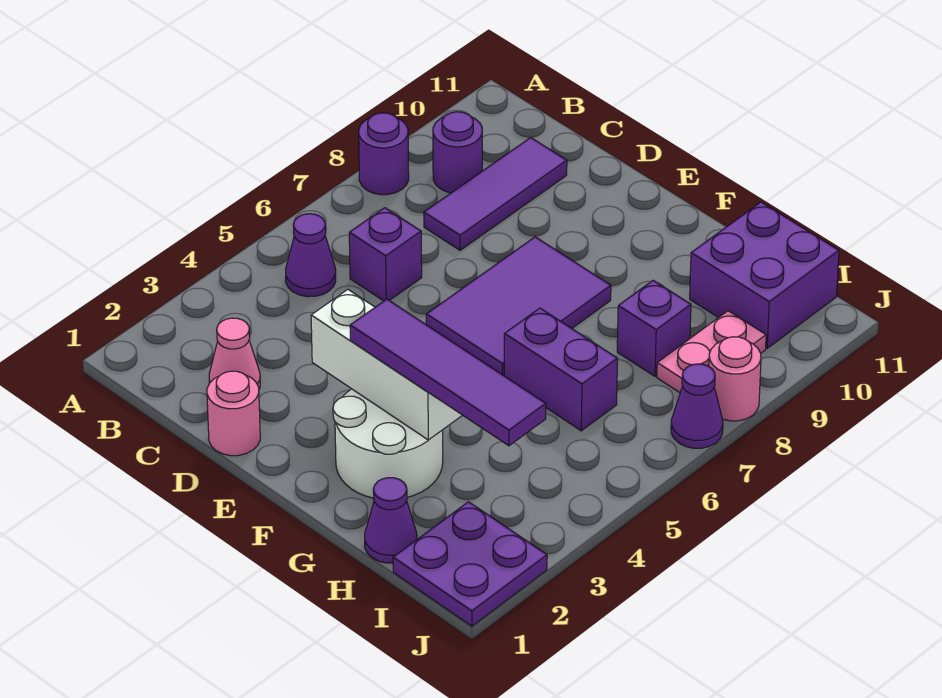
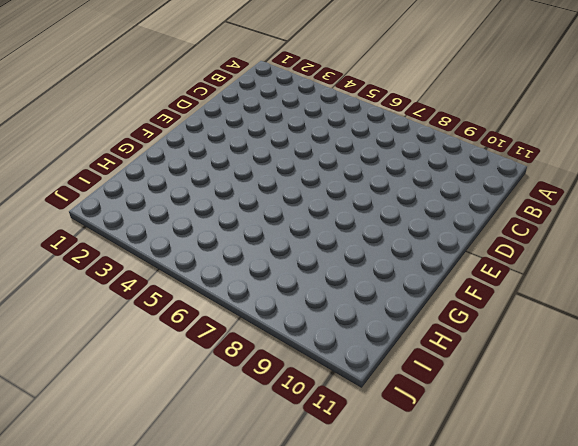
none -> purple round brick A8 level 1
none -> purple cone B5 level 1
none -> purple round brick B9 level 1

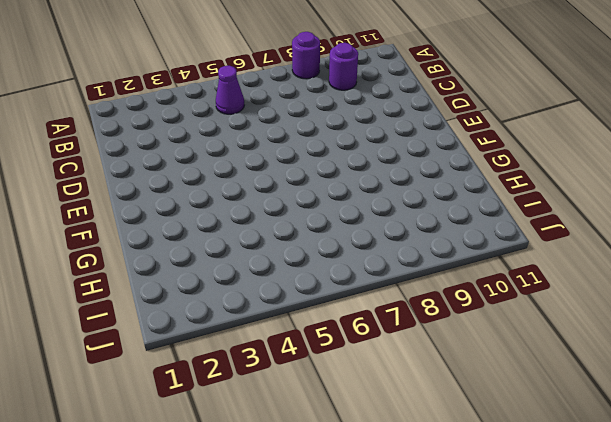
none -> pink cone C2 level 1
none -> purple brick C6 level 1
none -> purple tile C8:C10 level 1

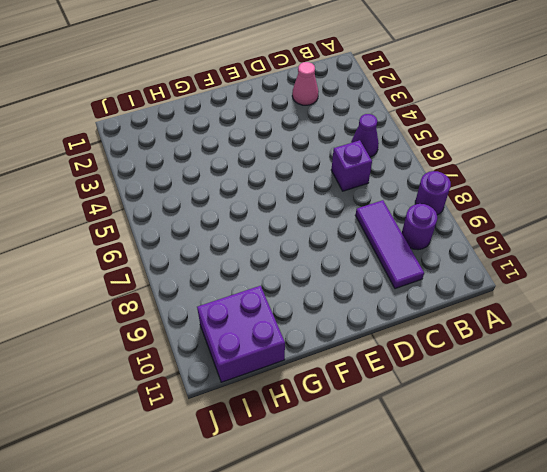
none -> pink round brick D1 level 1
none -> purple tile E6:F8 level 1
none -> white round brick F2:G3 level 1

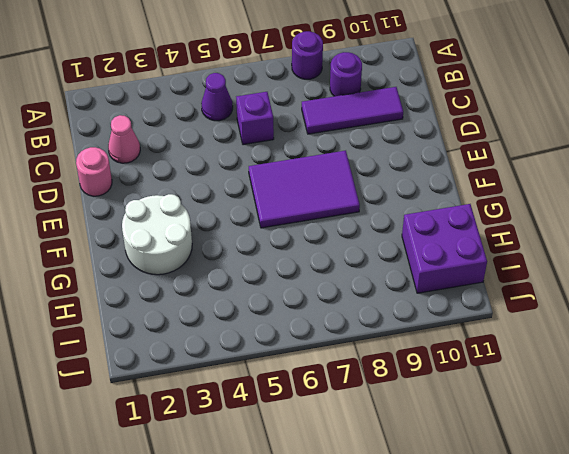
none -> purple brick G6:H6 level 1
none -> purple cone H1 level 1
none -> purple brick H8 level 1

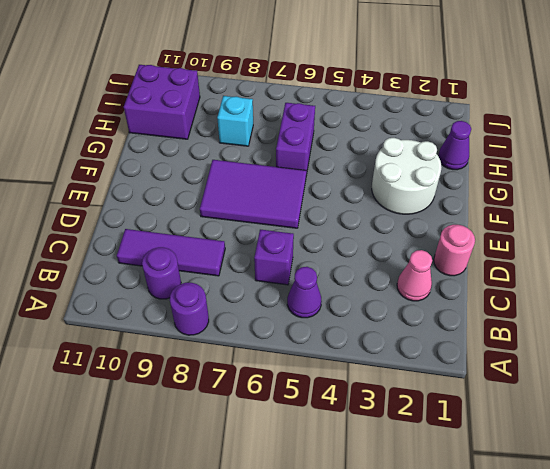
cyan brick H8 level 1 -> purple brick H8 level 1
none -> purple plate I1:J2 level 1
none -> pink plate I8:I9 level 1
none -> purple cone J7 level 1

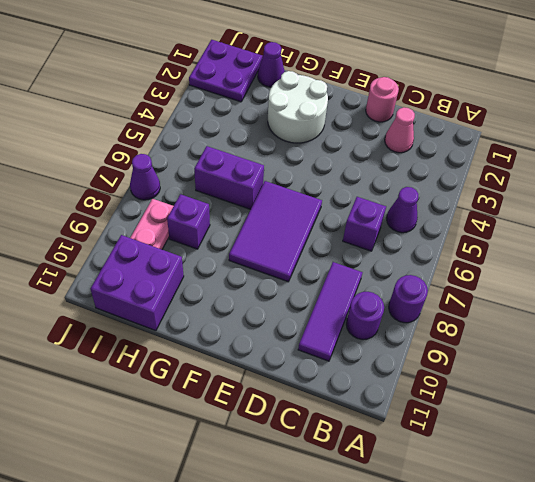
none -> pink round brick J8 level 1
none -> white brick E3:G3 level 2
none -> purple tile F3:I3 level 3

